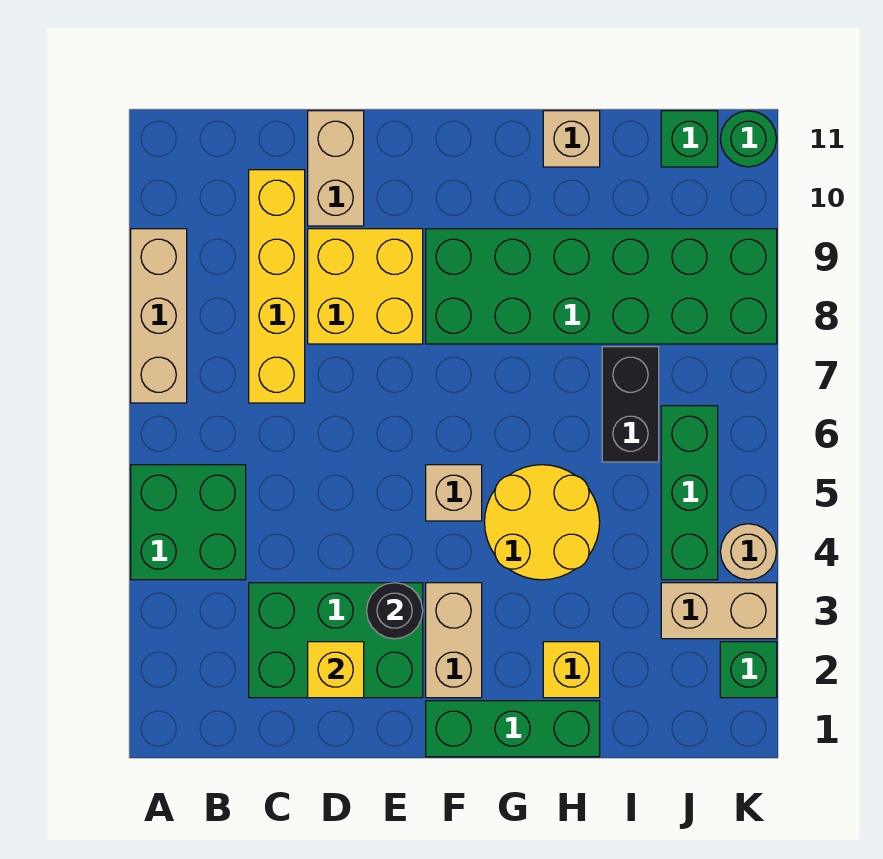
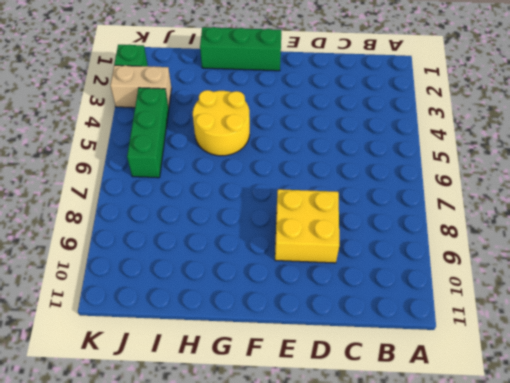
none -> green brick A4:B5 level 1
none -> tan brick A7:A9 level 1
none -> green brick C2:E3 level 1

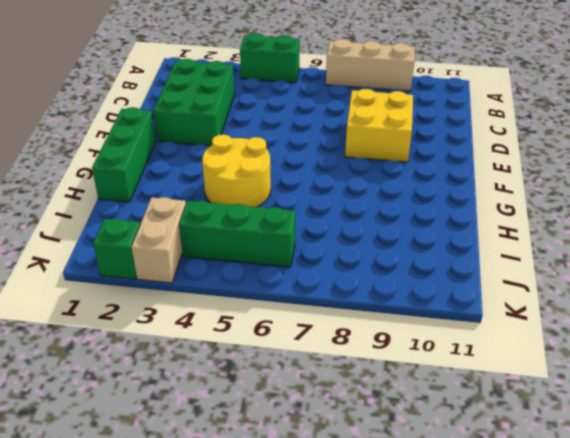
green brick A4:A5 level 1 -> green brick A4:B5 level 1
none -> yellow brick C7:C10 level 1
none -> tan brick D10:D11 level 1
none -> tan brick F2:F3 level 1

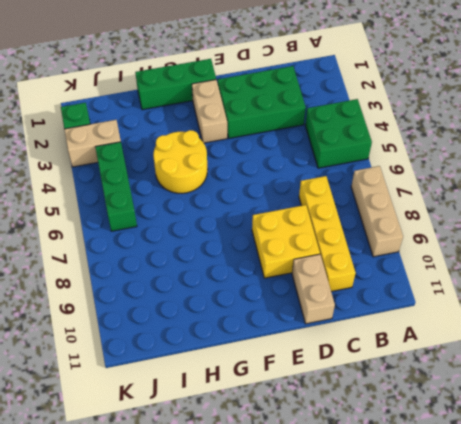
none -> tan brick F5 level 1
none -> green brick F8:K9 level 1
none -> yellow brick H2 level 1

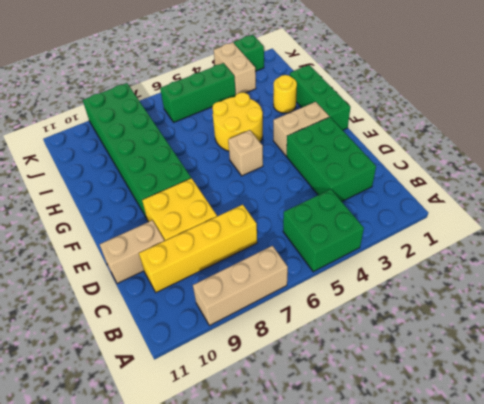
yellow round brick H2 level 1 -> yellow brick H2 level 1
none -> tan brick H11 level 1
none -> black brick I6:I7 level 1
none -> green brick J11 level 1

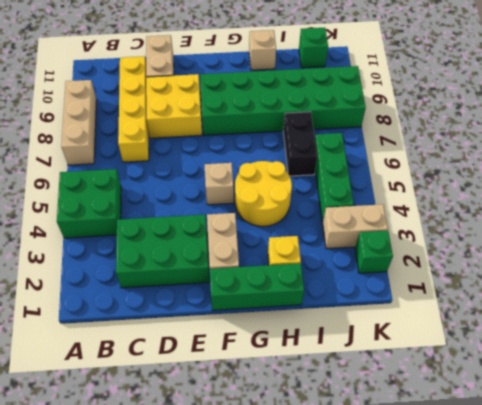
none -> tan round brick K4 level 1
none -> green round brick K11 level 1
none -> yellow brick D2 level 2

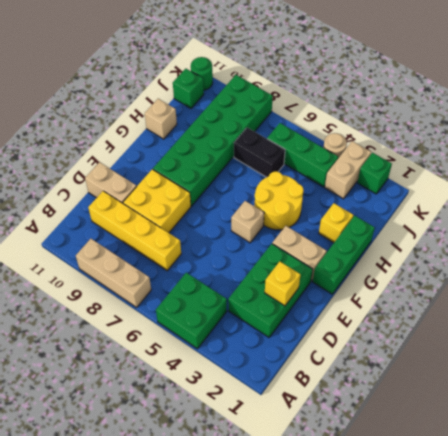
none -> black round brick E3 level 2

